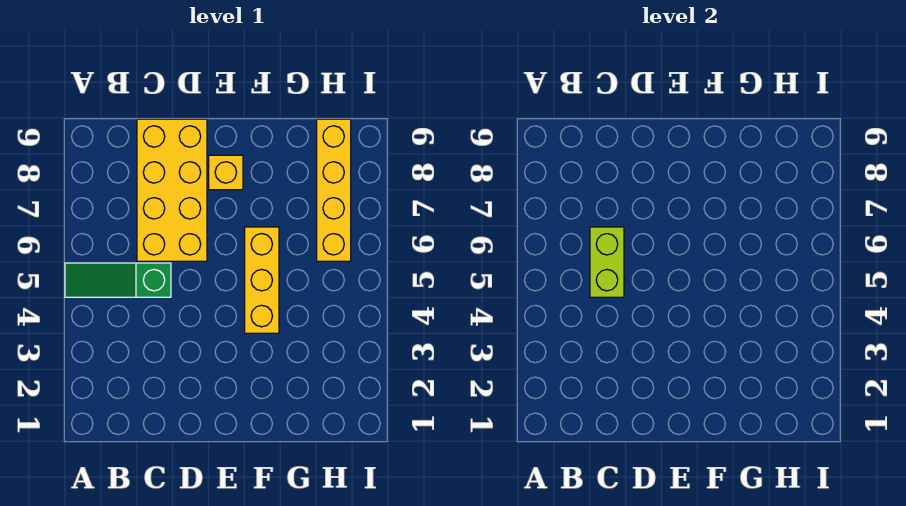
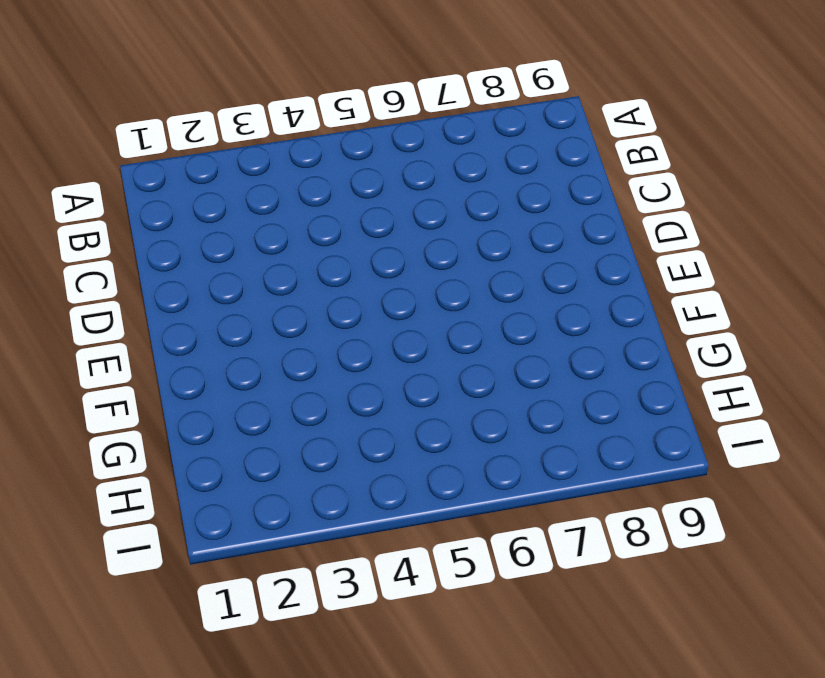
none -> green slope A5:C5 level 1 top C
none -> yellow brick C6:D9 level 1

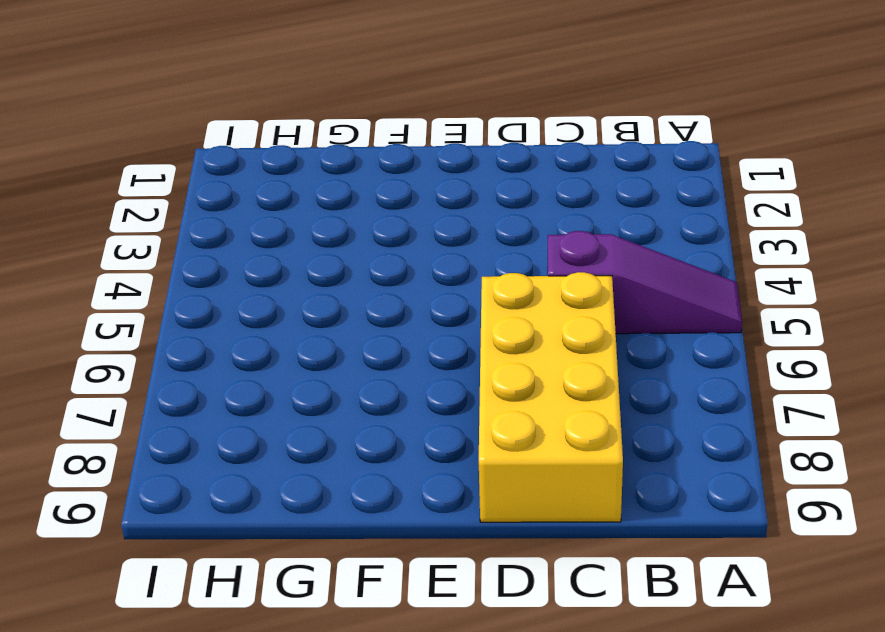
purple slope A5:C5 level 1 top C -> green slope A5:C5 level 1 top C
none -> yellow brick E8 level 1
none -> yellow brick F4:F6 level 1

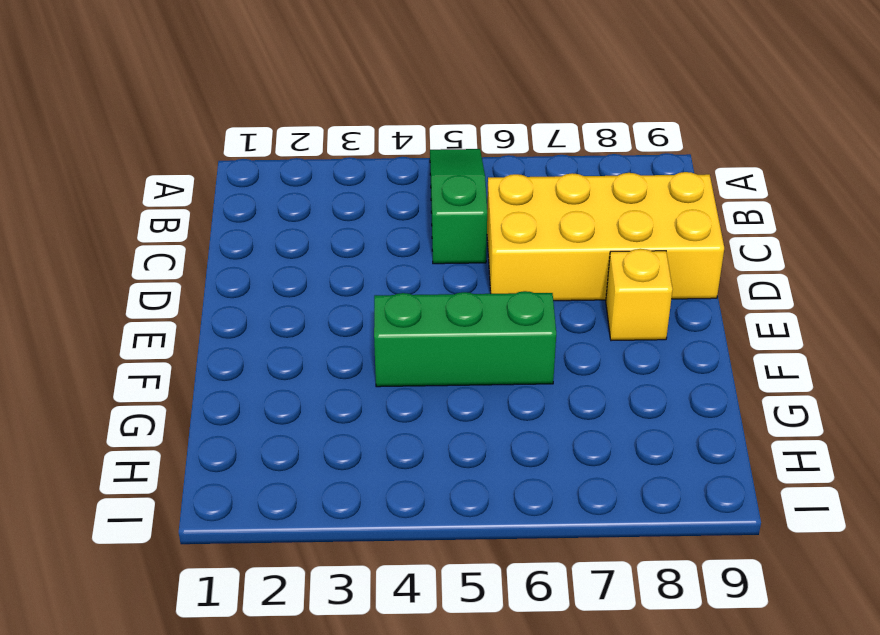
green brick F4:F6 level 1 -> yellow brick F4:F6 level 1
none -> yellow brick H6:H9 level 1
none -> lime brick C5:C6 level 2

